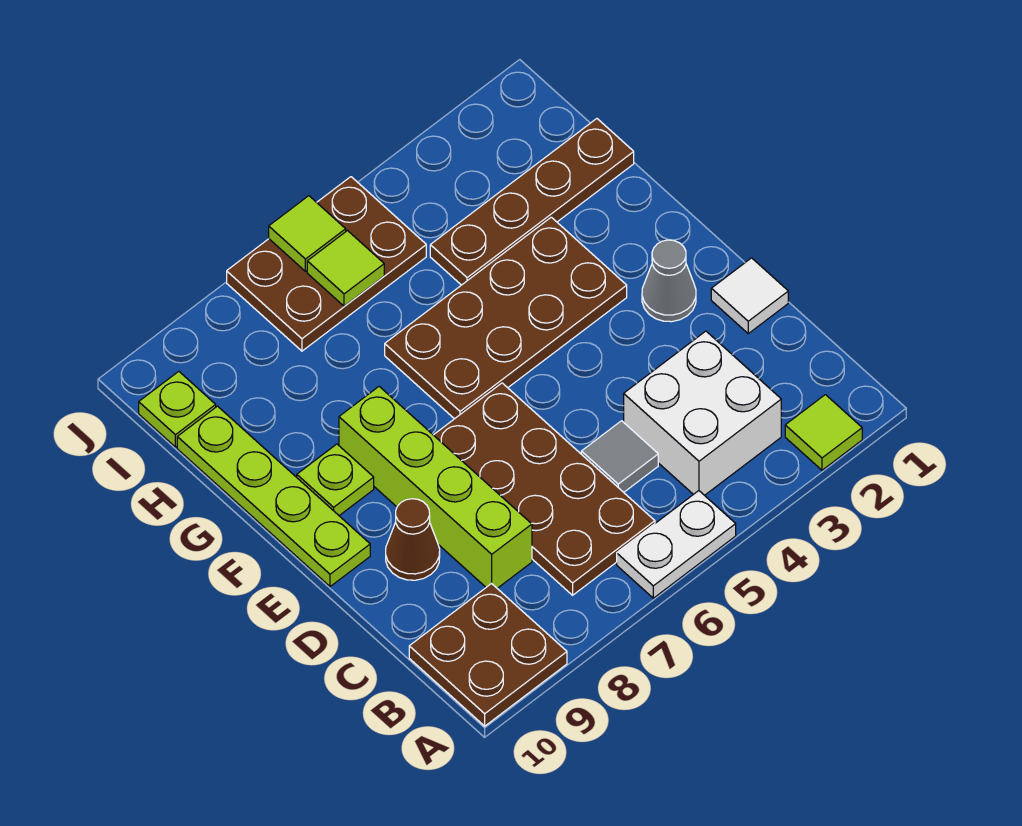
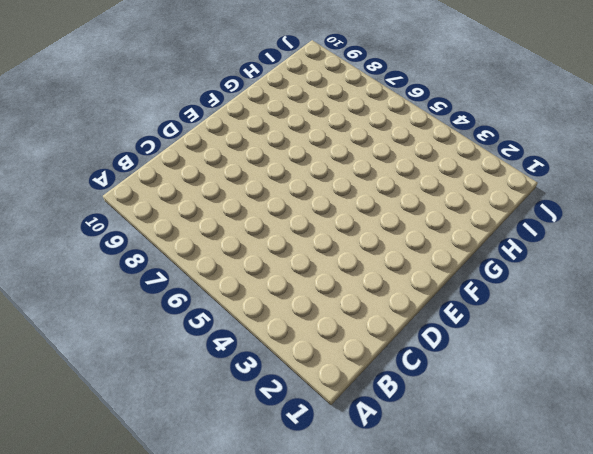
none -> lime tile A2 level 1
none -> white plate A5:A6 level 1
none -> brown plate A9:B10 level 1

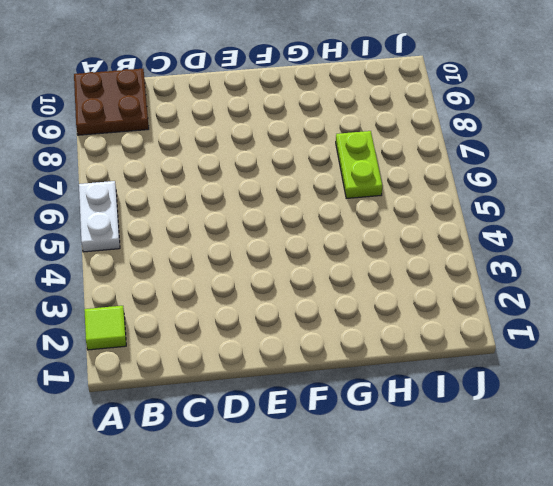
lime plate H6:H7 level 1 -> none
none -> white brick B3:C4 level 1
none -> brown plate B6:E7 level 1
none -> grey tile C5 level 1

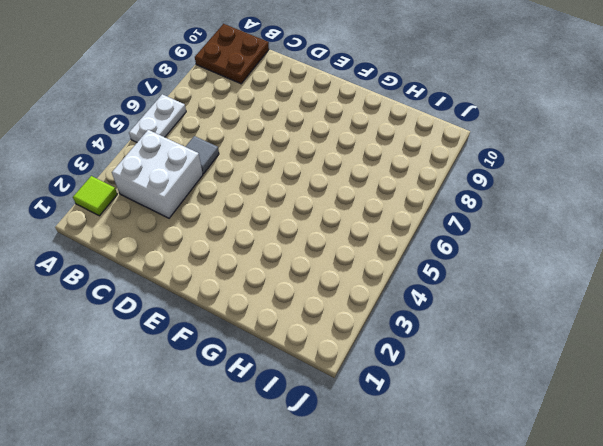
none -> brown plate B6:E7 level 1
none -> lime brick C8:F8 level 1
none -> white tile D1 level 1

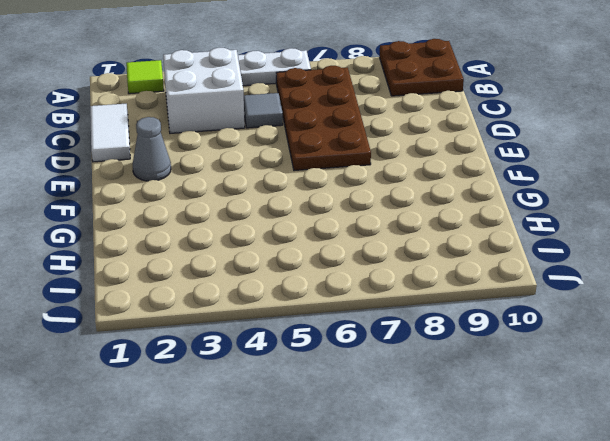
white tile C1:D1 level 1 -> white tile D1 level 1
none -> lime brick C8:F8 level 1
none -> brown cone D9 level 1
none -> lime plate E10:H10 level 1

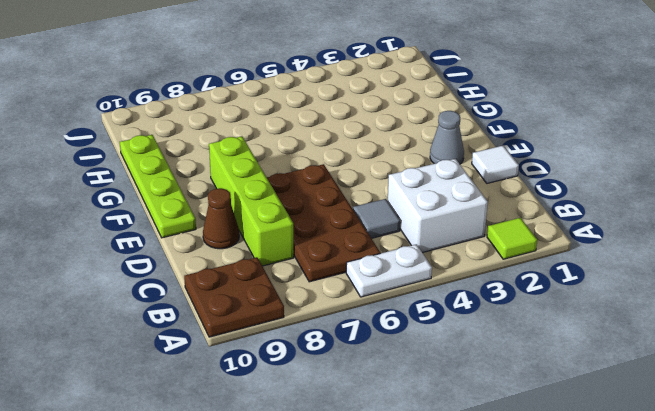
none -> brown plate F3:G6 level 1
none -> lime plate F9 level 1
none -> brown plate H1:H4 level 1

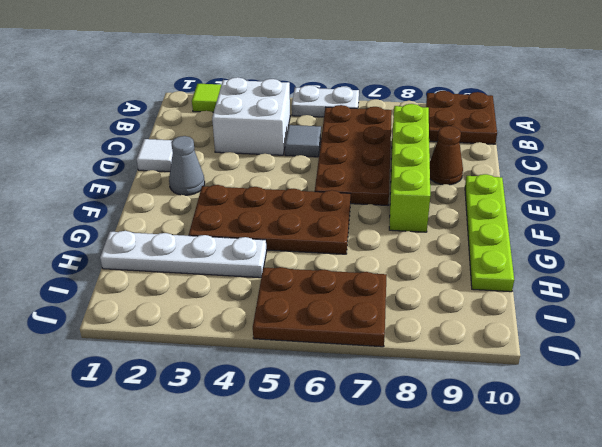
white plate H1:H4 level 1 -> brown plate H1:H4 level 1
none -> lime plate F9 level 1
none -> lime plate I10 level 1
none -> lime tile I6 level 2

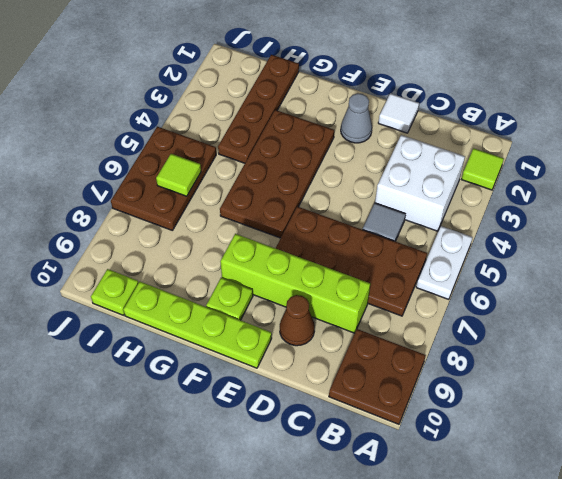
none -> lime tile J6 level 2

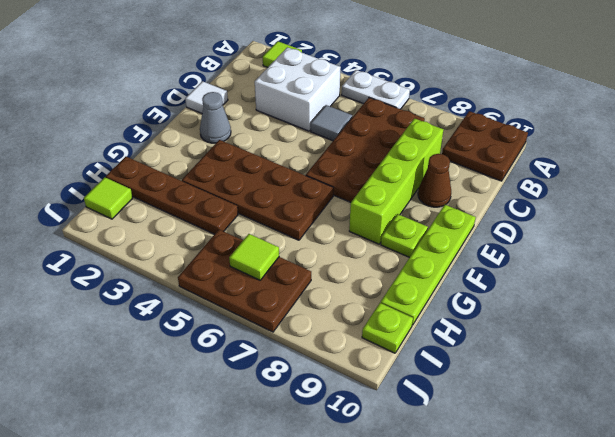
lime tile I1 level 1 -> lime tile J6 level 2

